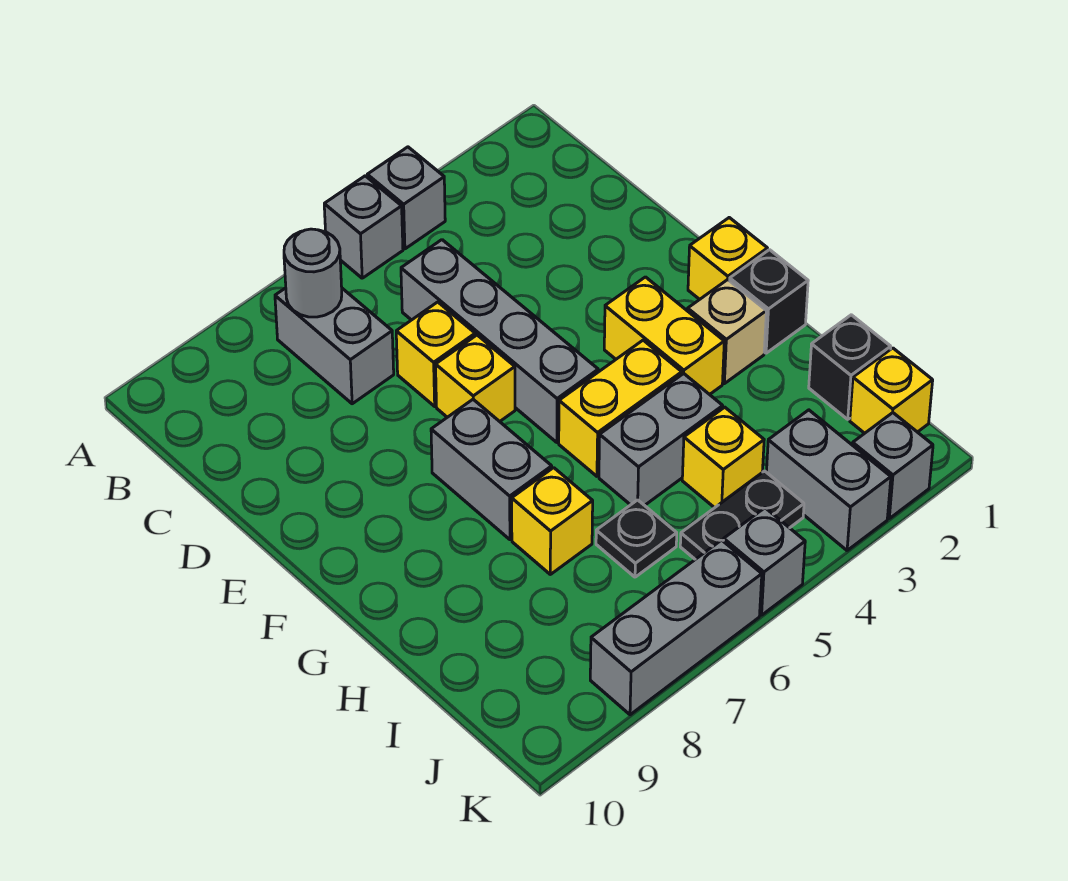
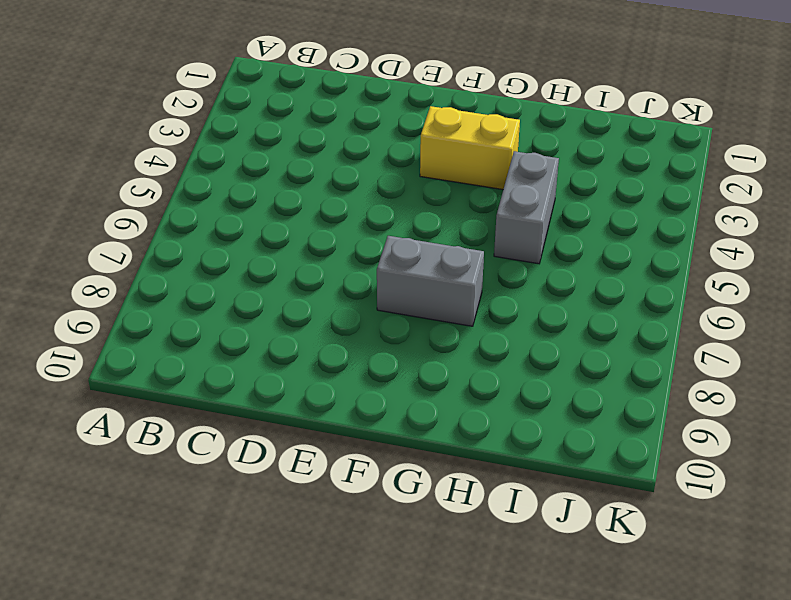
none -> grey brick A4 level 1
none -> grey brick A5 level 1
none -> grey brick B7:C7 level 1

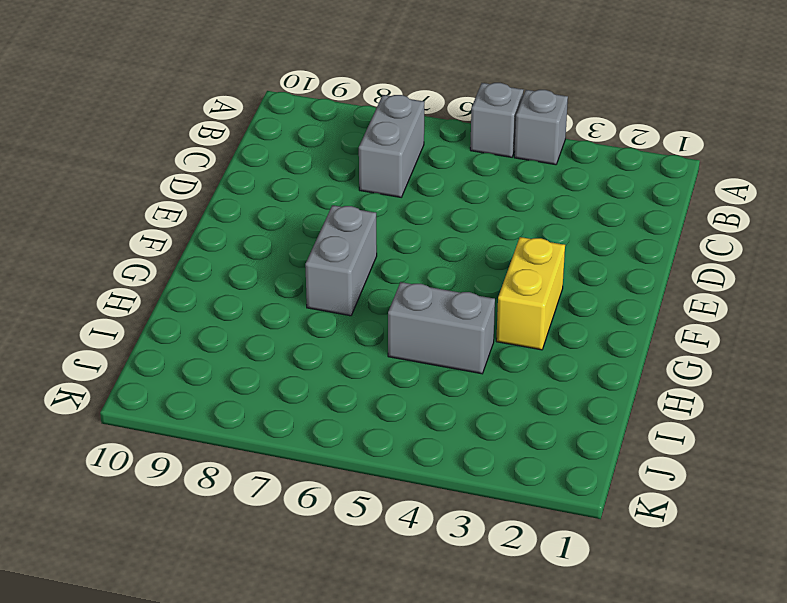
none -> grey brick C5:F5 level 1
none -> yellow brick D6 level 1
none -> yellow brick E6 level 1

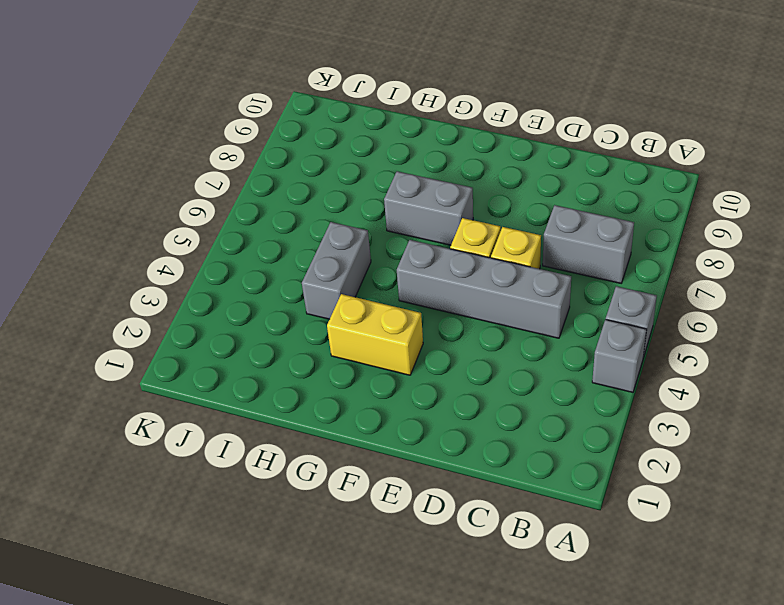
none -> yellow brick F1 level 1
none -> black brick G1 level 1
none -> tan brick G2 level 1

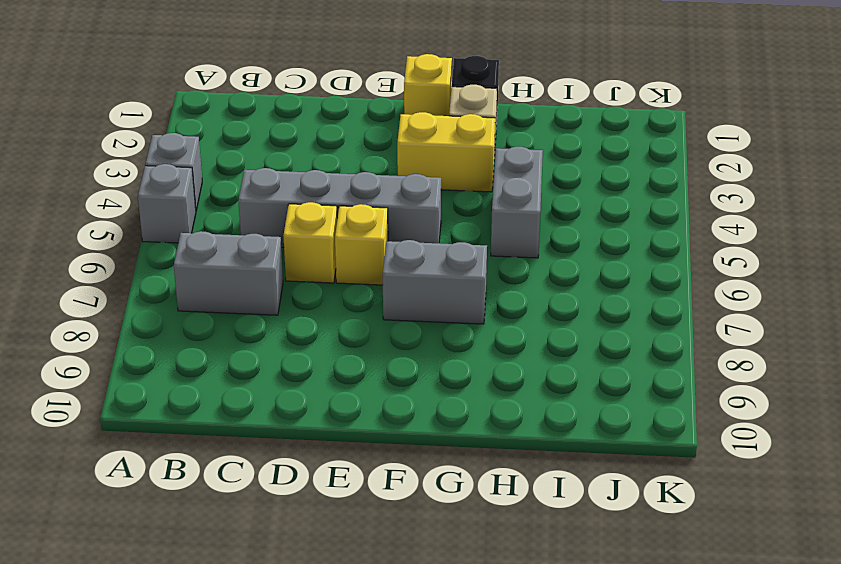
none -> yellow brick G4:G5 level 1
none -> yellow brick H7 level 1
none -> black brick I1 level 1

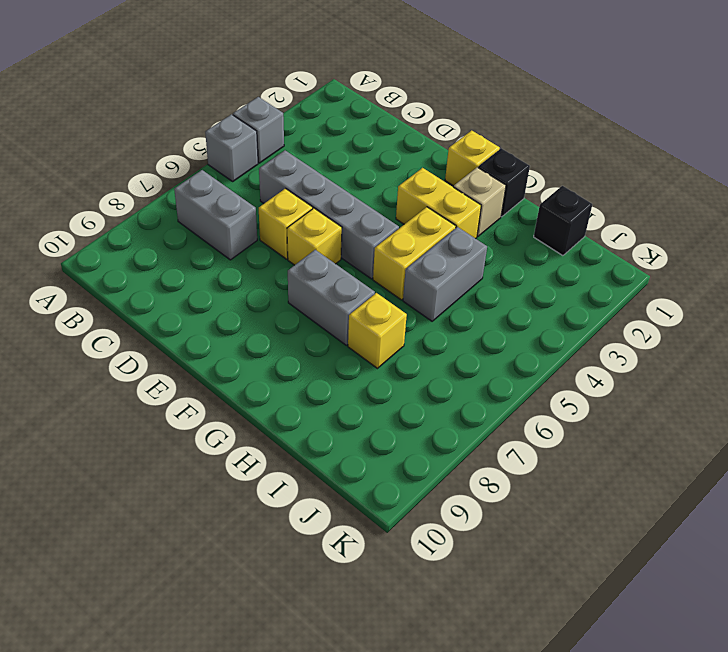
none -> yellow brick I4 level 1
none -> black plate I6 level 1
none -> yellow brick J1 level 1

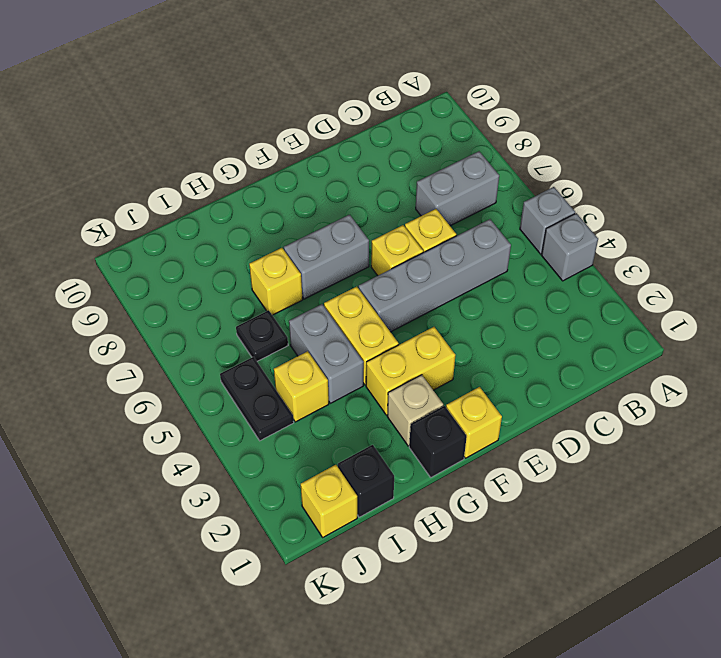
none -> grey brick J3:K3 level 1
none -> grey brick K2 level 1
none -> grey brick K5 level 1

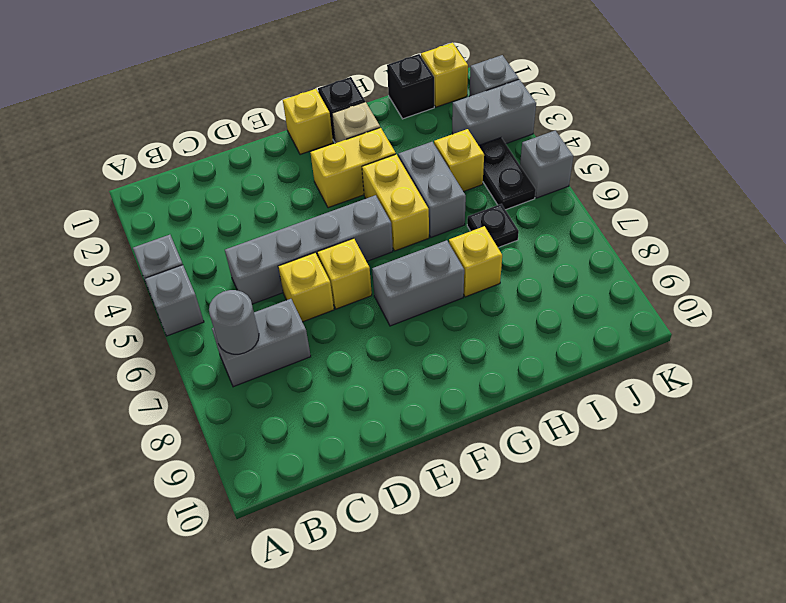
none -> grey brick K6:K8 level 1

